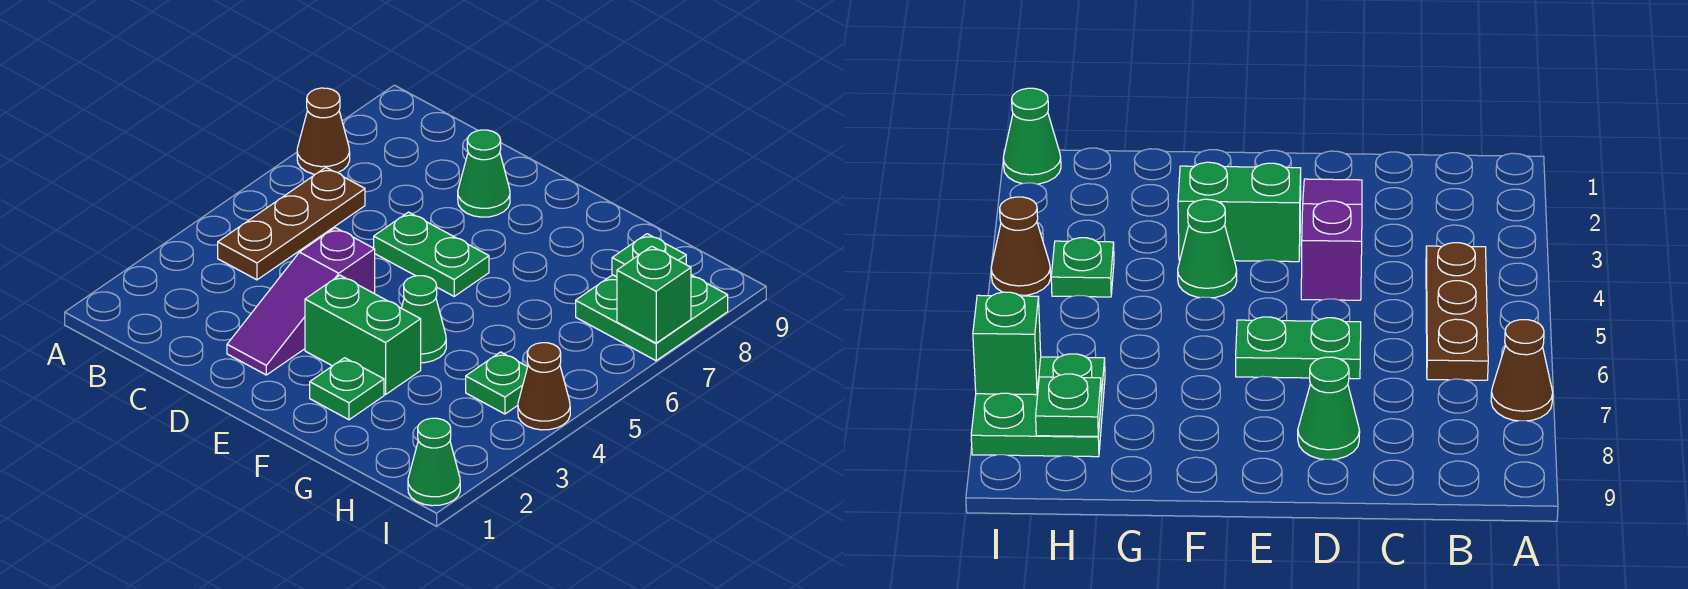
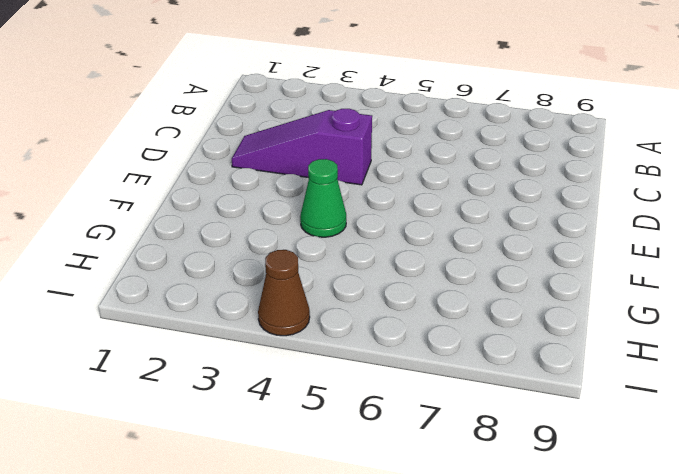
none -> brown cone A7 level 1
none -> brown plate B4:B6 level 1
none -> green plate D6:E6 level 1

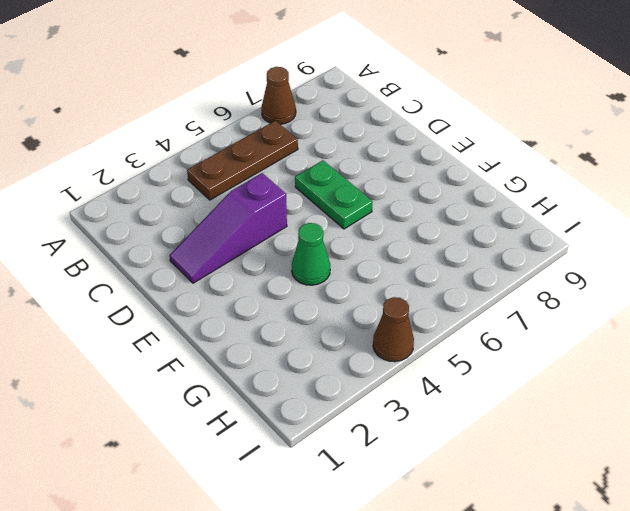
none -> green cone D8 level 1
none -> green brick E3:F3 level 1
none -> green plate F2 level 1

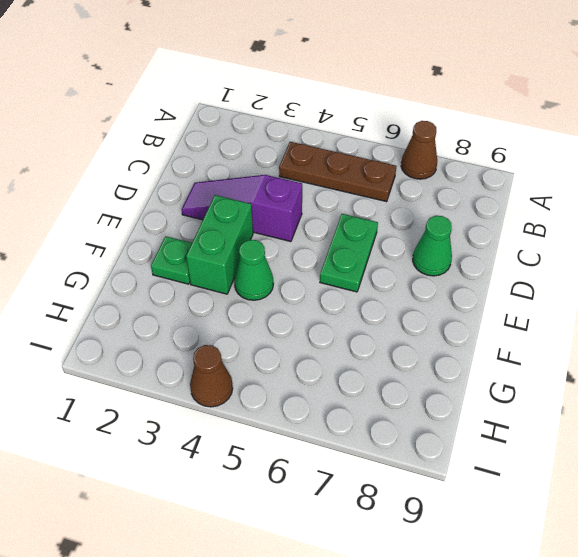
none -> green plate H4 level 1
none -> green plate H7:I8 level 1
none -> green cone I1 level 1

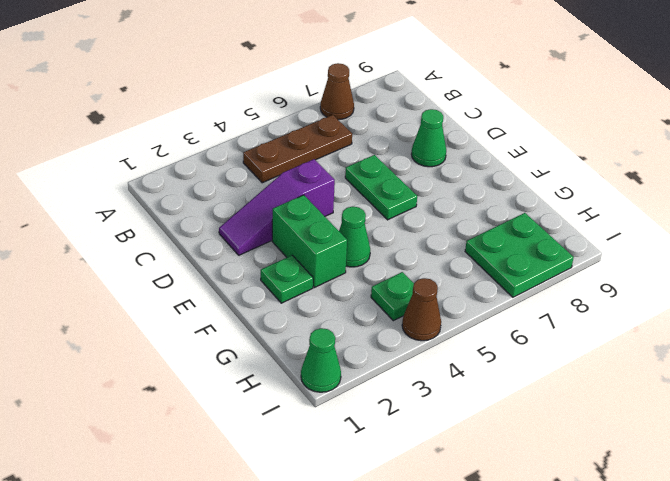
none -> green plate H8 level 2
none -> green brick I7 level 2

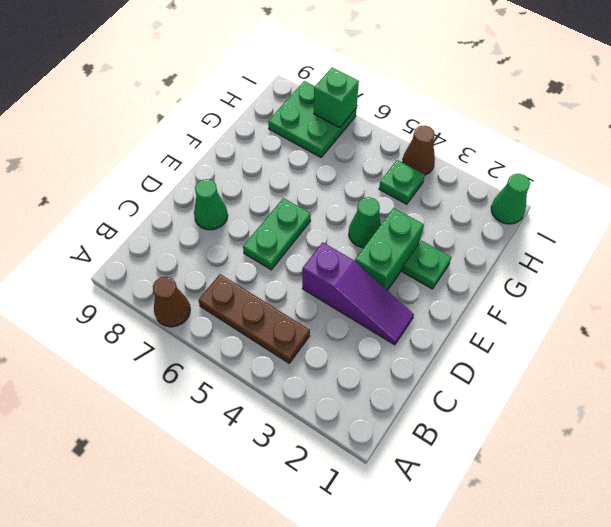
none -> green plate H8 level 2

